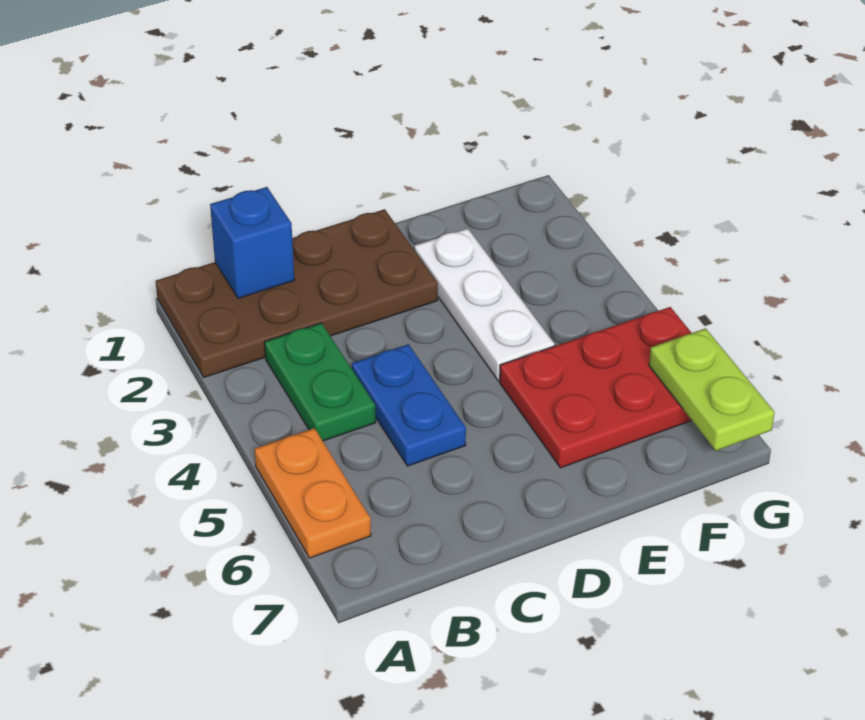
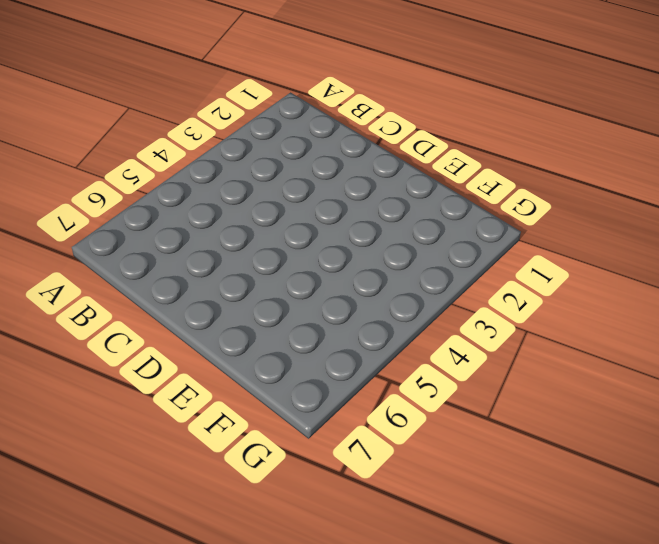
none -> brown plate A1:D2 level 1
none -> orange plate A5:A6 level 1

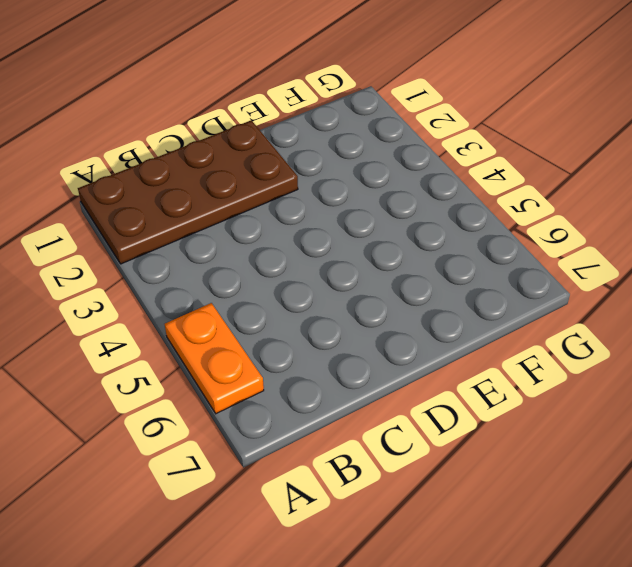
none -> green plate B3:B4 level 1
none -> blue plate C4:C5 level 1

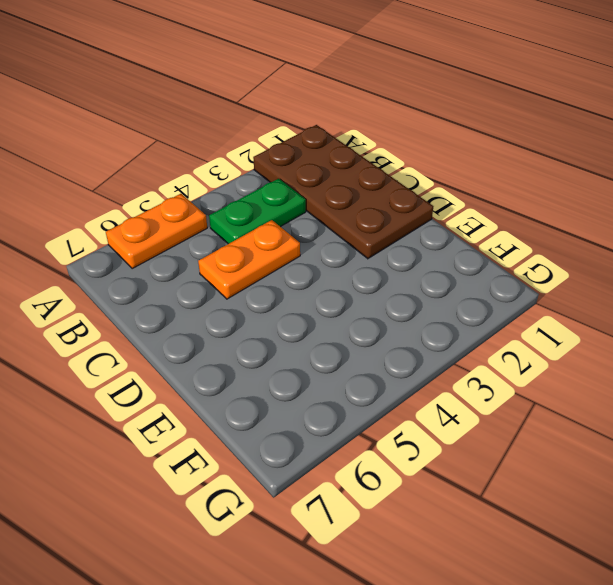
orange plate C4:C5 level 1 -> blue plate C4:C5 level 1
none -> white plate E2:E4 level 1
none -> red plate E5:G6 level 1

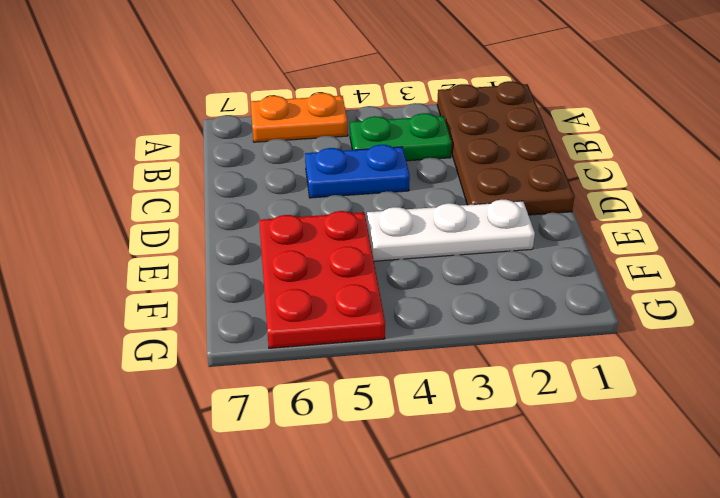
none -> blue brick B1 level 2
none -> lime plate G6:G7 level 2

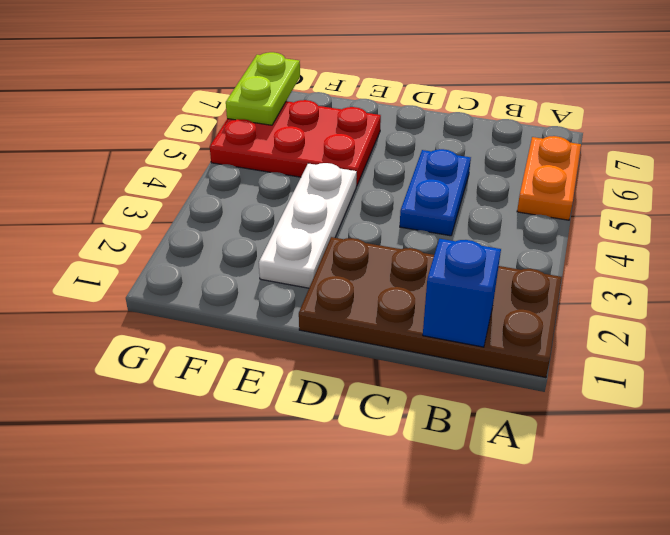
none -> green plate B3:B4 level 1

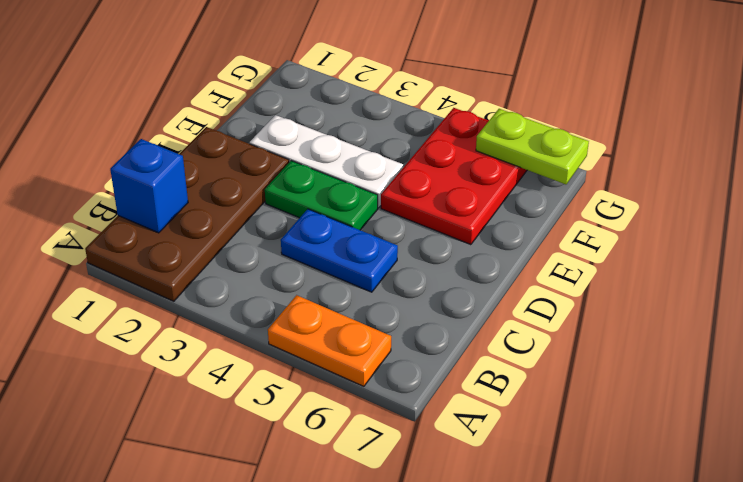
green plate D3:D4 level 1 -> green plate B3:B4 level 1

